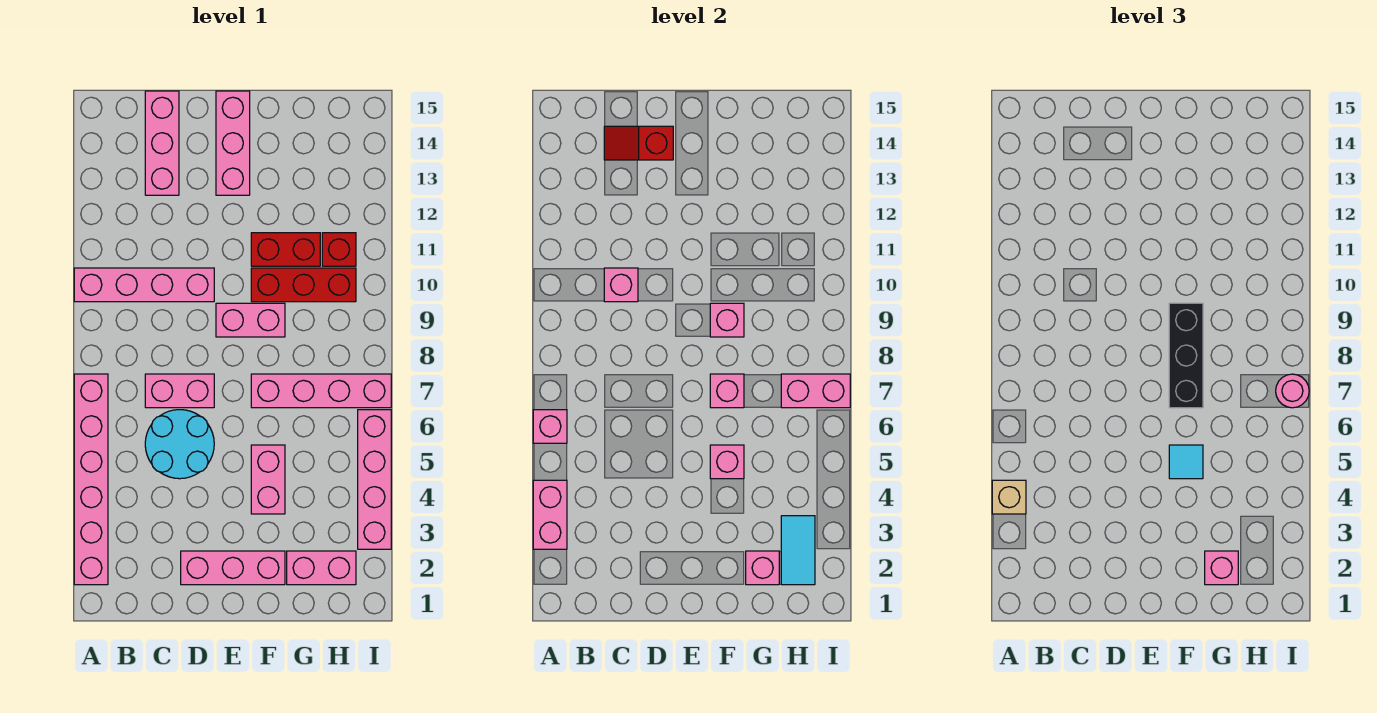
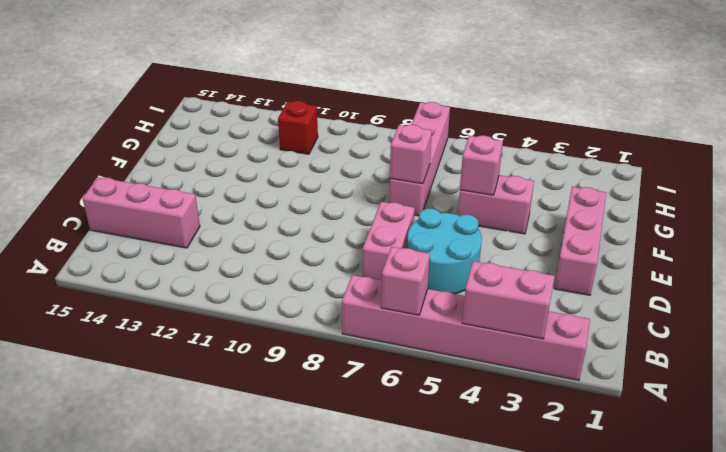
none -> pink brick A10:D10 level 1
none -> pink brick E9:F9 level 1
none -> pink brick E13:E15 level 1
none -> red brick F10:H10 level 1

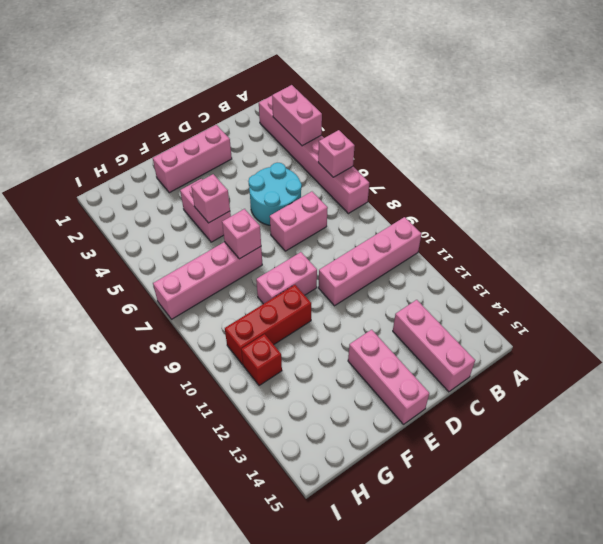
none -> red brick F11:G11 level 1
none -> pink brick G2:H2 level 1
none -> pink brick I3:I6 level 1
none -> pink brick C10 level 2

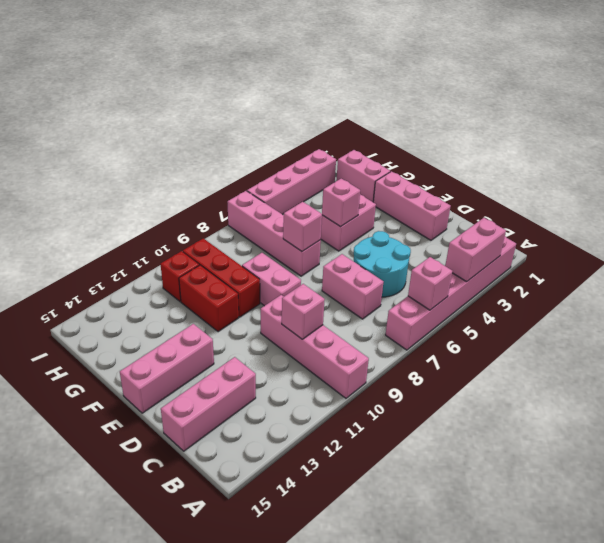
none -> red slope C14:D14 level 2 top D
none -> pink brick F9 level 2
none -> pink brick G2 level 2
none -> cyan tile H2:H3 level 2

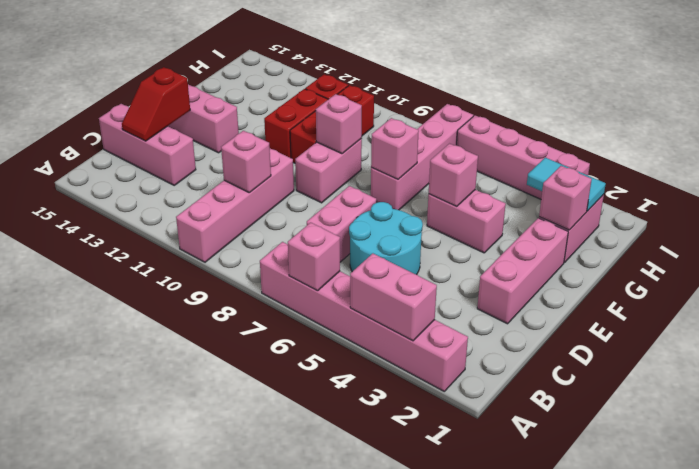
none -> pink brick H7:I7 level 2
none -> tan brick A4 level 3
none -> cyan tile F5 level 3
none -> black brick F7:F9 level 3

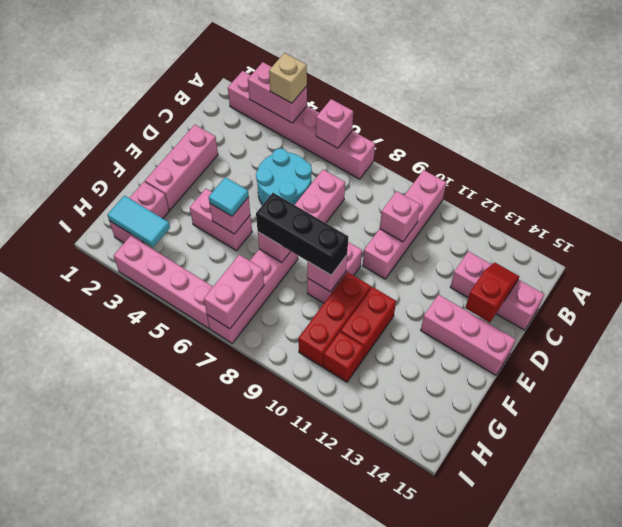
none -> pink brick G2 level 2
none -> pink brick G2 level 3
none -> pink round brick I7 level 3

